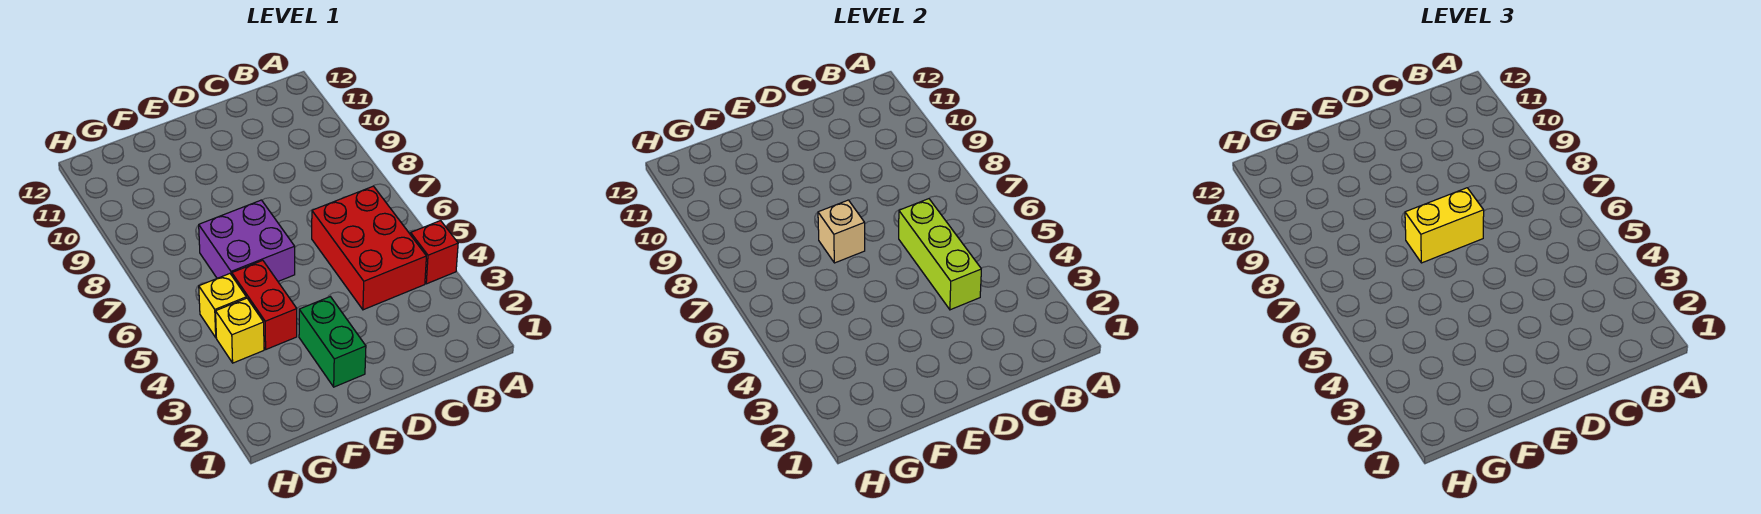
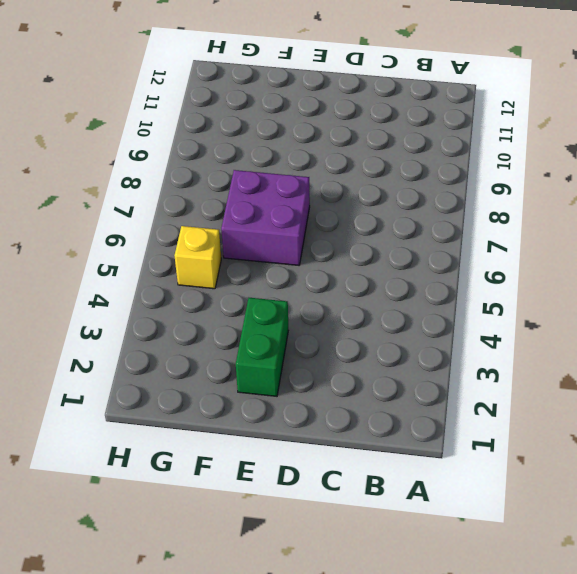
none -> red brick A4 level 1
none -> red brick B4:C6 level 1

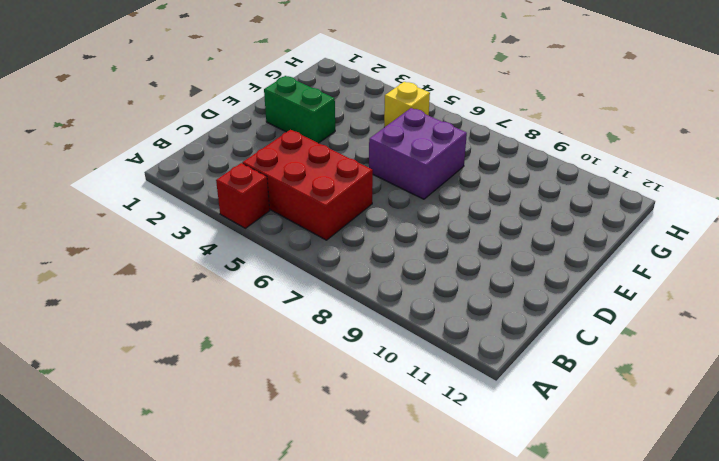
none -> red brick F4:F5 level 1
none -> yellow brick G4 level 1

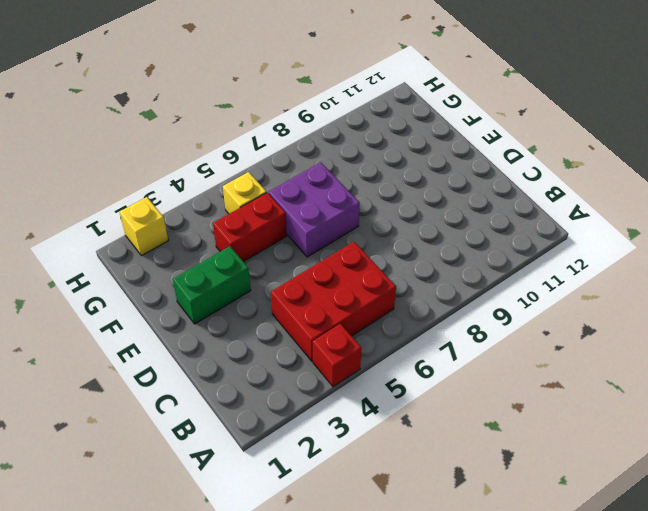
yellow brick H2 level 1 -> yellow brick G4 level 1
none -> lime brick C4:C6 level 2
none -> tan brick E7 level 2

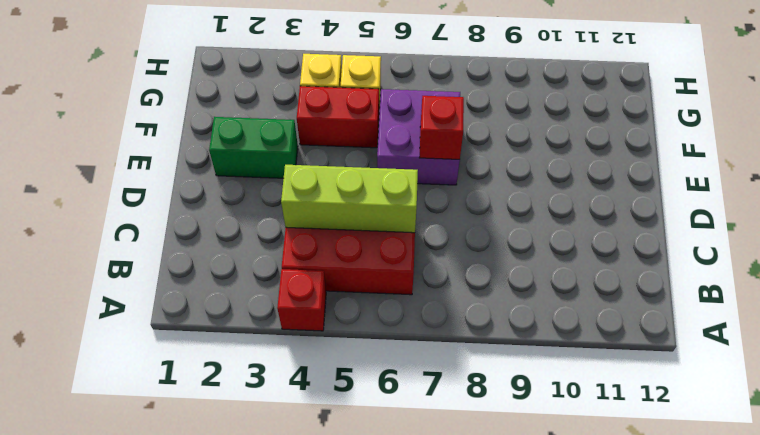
red brick E7 level 2 -> tan brick E7 level 2
none -> yellow brick D7:E7 level 3

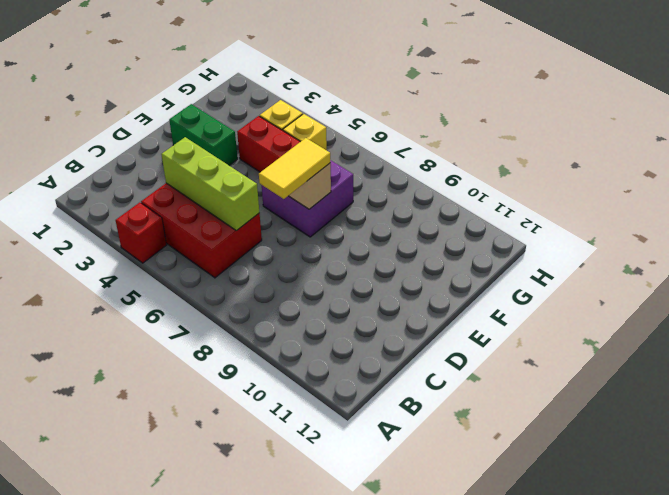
yellow tile D7:E7 level 3 -> yellow brick D7:E7 level 3

